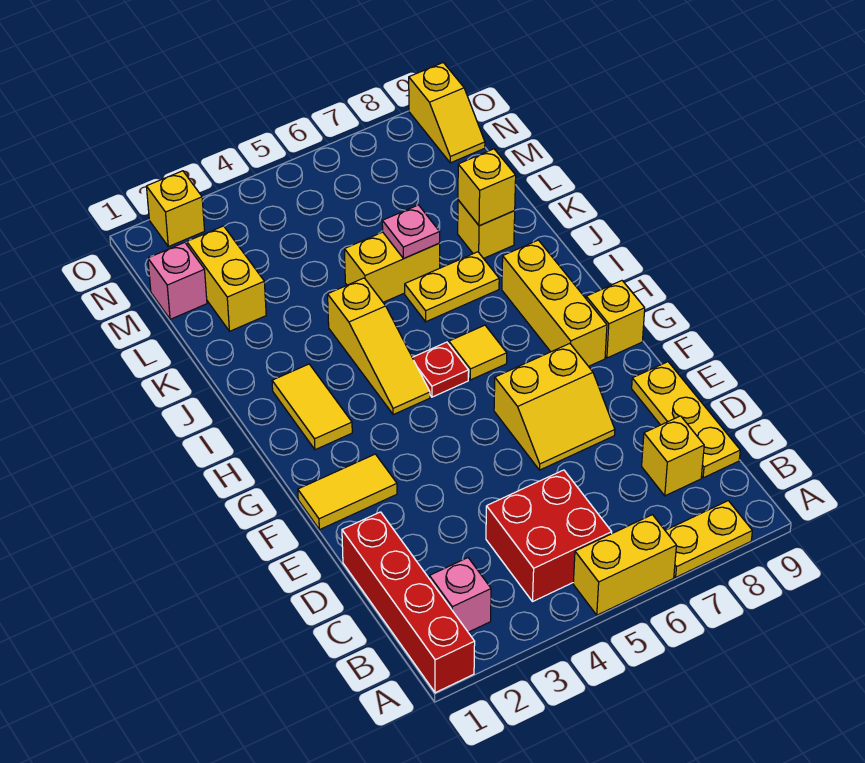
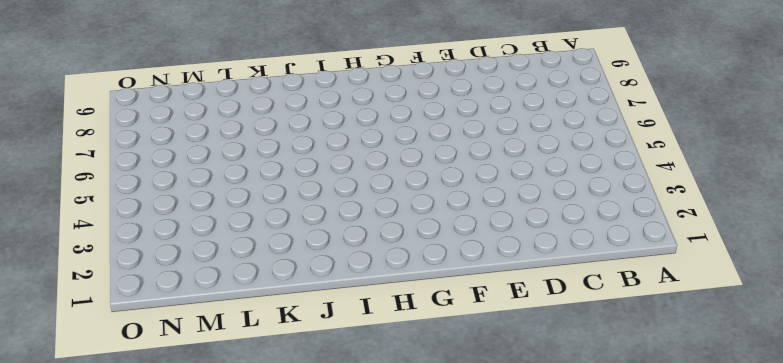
none -> red brick A1:D1 level 1
none -> yellow brick A5:A6 level 1
none -> yellow plate A7:A8 level 1

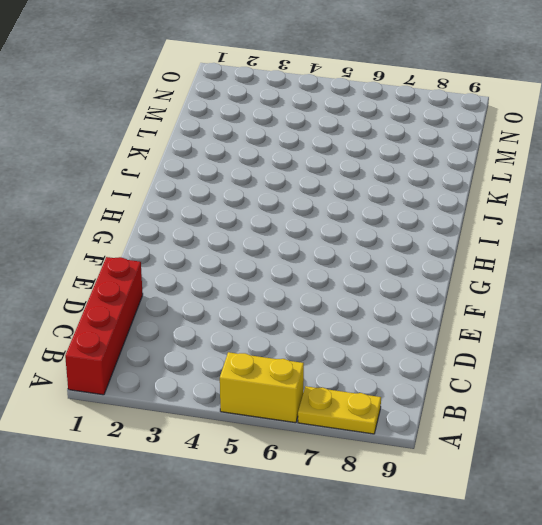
none -> pink brick B2 level 1
none -> red brick B4:C5 level 1
none -> yellow brick C8 level 1

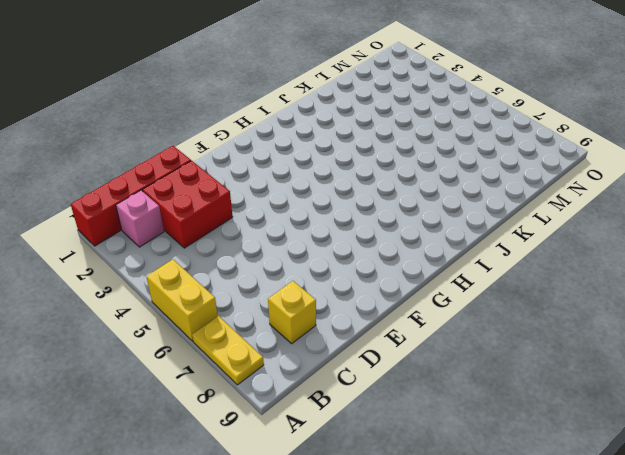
red brick C2:D3 level 1 -> red brick B4:C5 level 1
none -> yellow plate C9:E9 level 1
none -> yellow slope E6:F7 level 1 top F
none -> yellow tile F1:F2 level 1

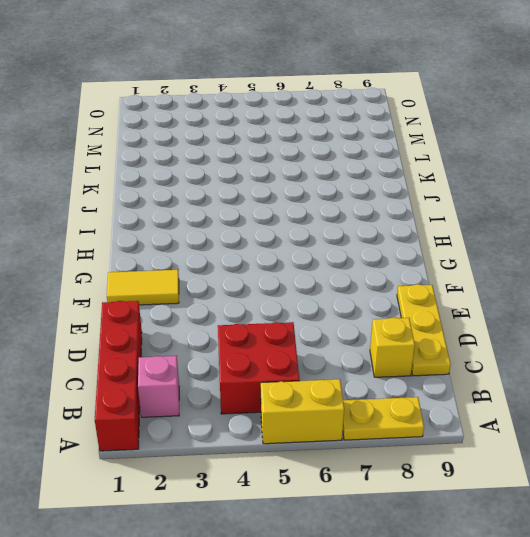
none -> yellow slope E6:F7 level 1 top F
none -> yellow brick G8:I8 level 1
none -> yellow brick G9 level 1

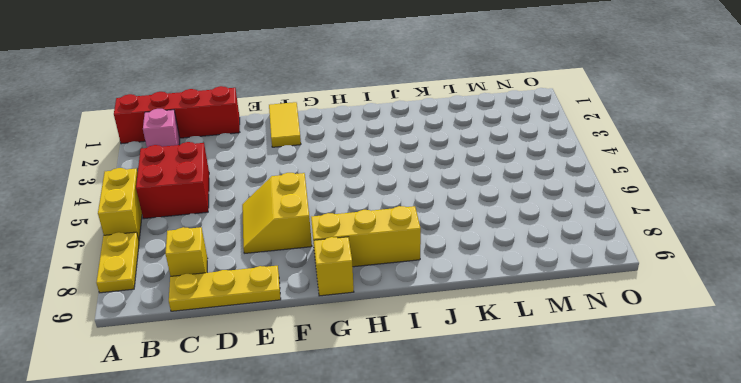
none -> yellow tile H2:I2 level 1
none -> yellow slope H4:J4 level 1 top J
none -> red plate H5 level 1

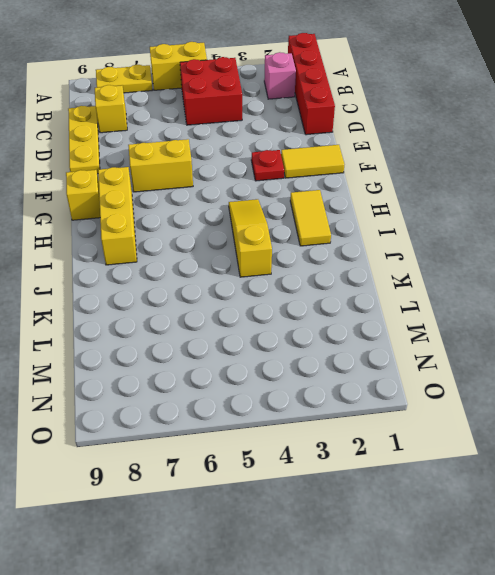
red plate F3 level 1 -> red plate H5 level 1
none -> yellow tile H6 level 1
none -> yellow plate J6:J7 level 1
none -> yellow brick K5:K6 level 1

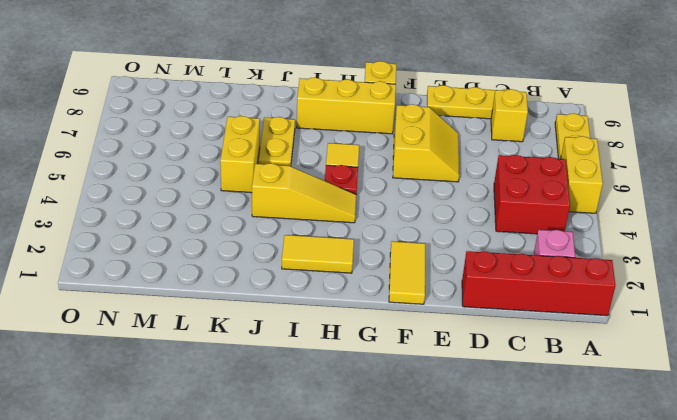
none -> yellow brick K8 level 1
none -> yellow brick L2:M2 level 1
none -> pink brick M1 level 1

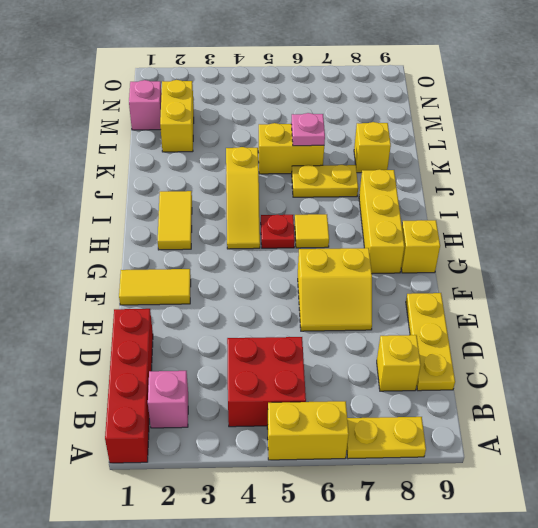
none -> yellow slope N9:O9 level 1 top O
none -> yellow brick O2 level 1
none -> yellow brick K8 level 2

